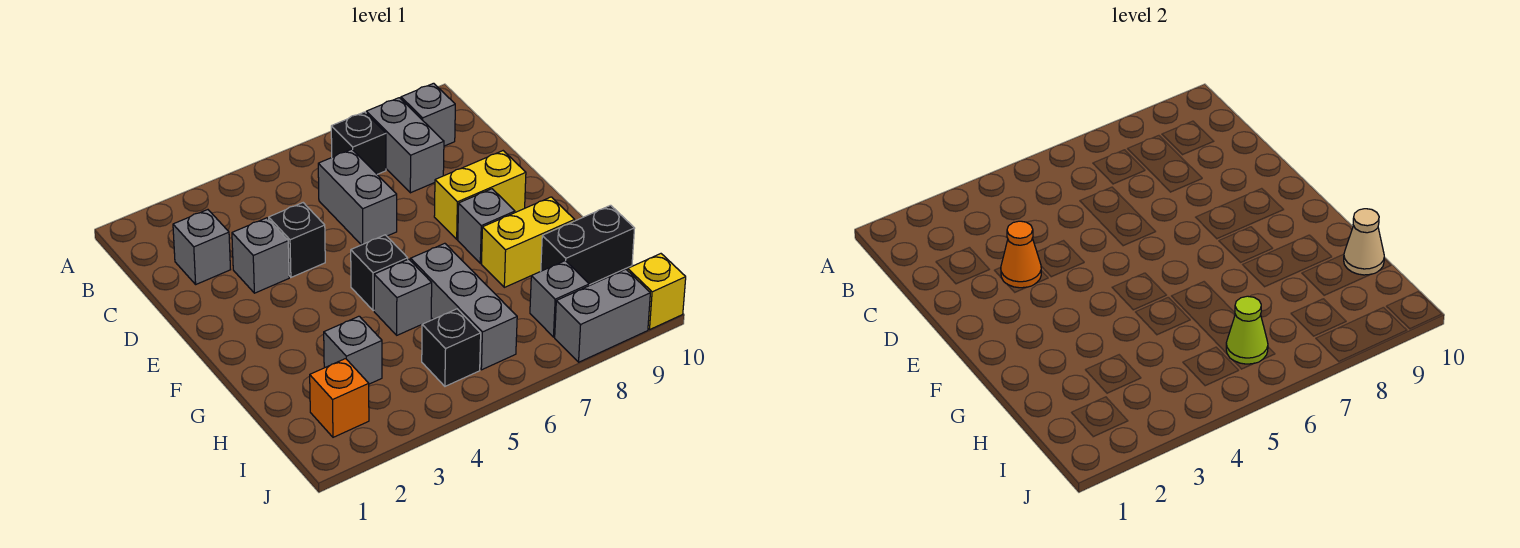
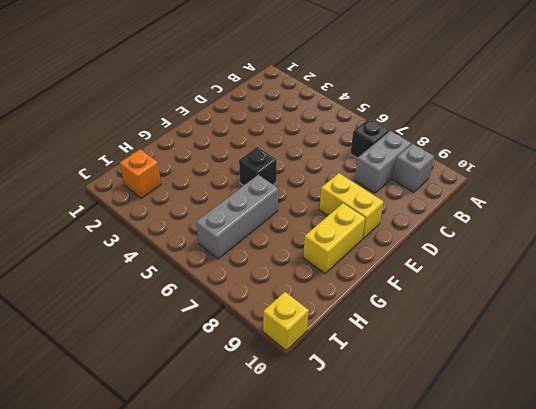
yellow brick F9:G9 level 1 -> yellow brick G8:G9 level 1
none -> grey brick C2 level 1
none -> grey brick C6:D6 level 1
none -> grey brick D3 level 1

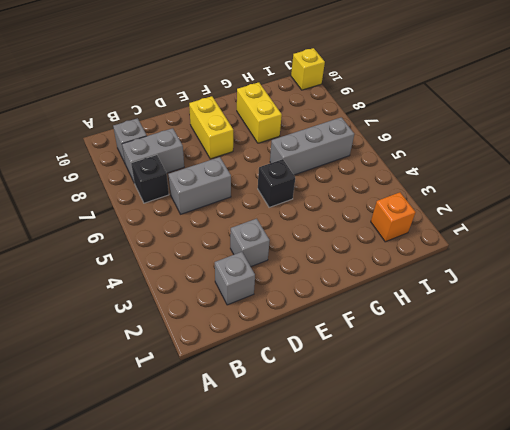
none -> black brick D4 level 1
none -> grey brick F8 level 1
none -> grey brick G5 level 1

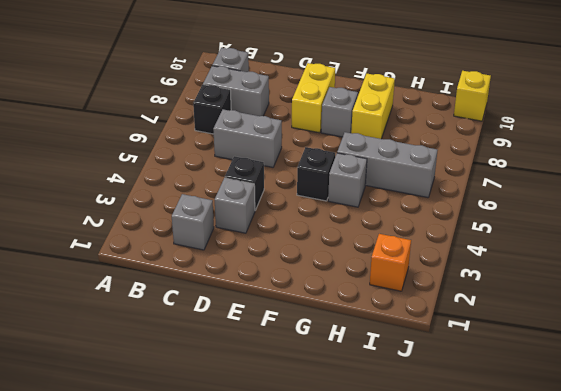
none -> grey brick H3 level 1
none -> black brick H9:H10 level 1
none -> black brick I5 level 1

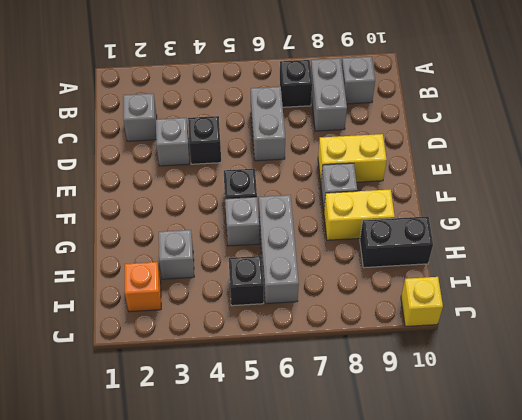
none -> grey brick I8 level 1
none -> grey brick J8:J9 level 1
none -> orange cone D3 level 2

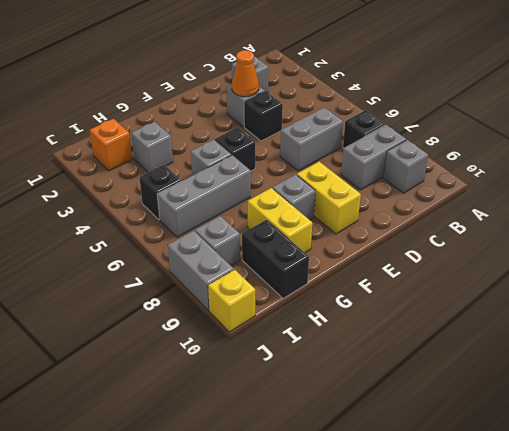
none -> tan cone H10 level 2
none -> lime cone I6 level 2

